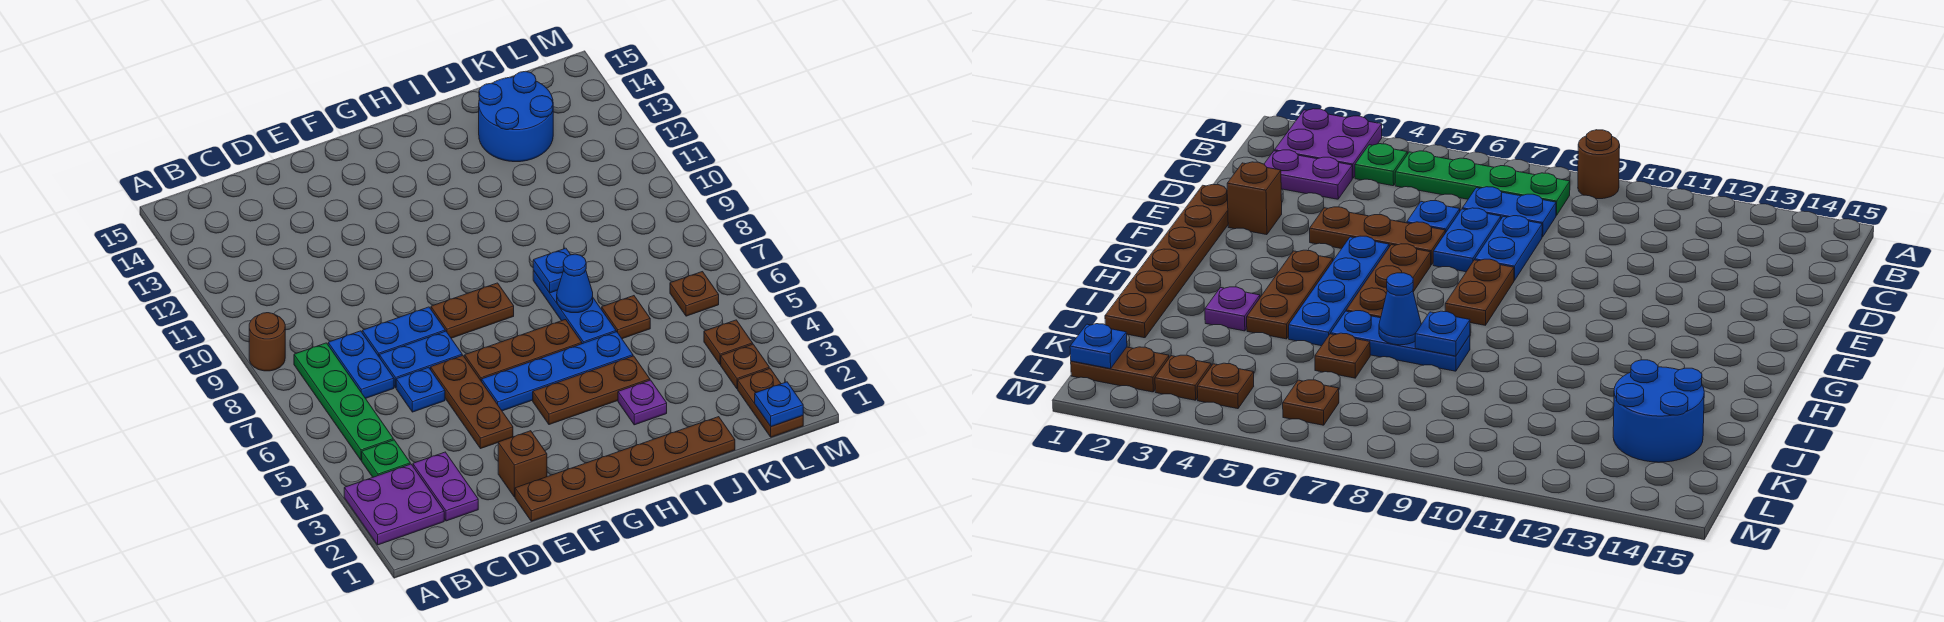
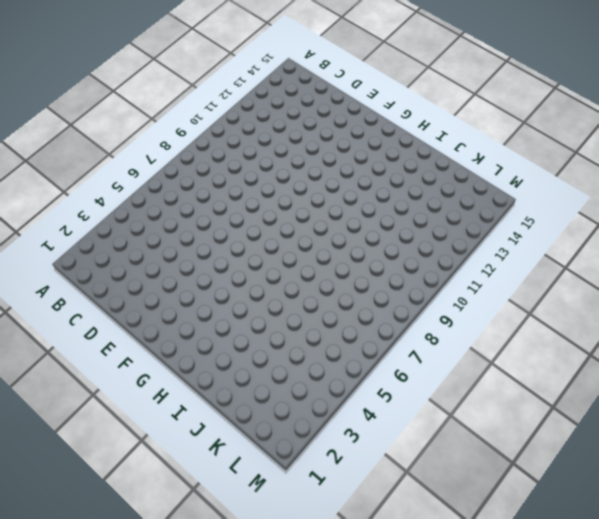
none -> purple plate A2:B3 level 1
none -> brown round brick A9 level 1
none -> green plate B4 level 1

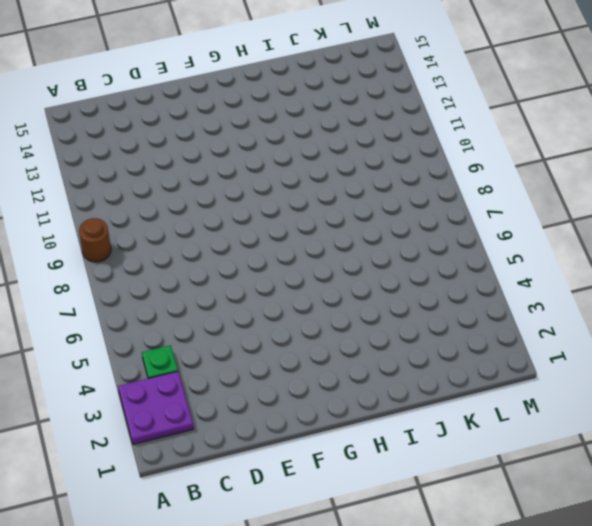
none -> green plate B5:B8 level 1
none -> purple plate C2:C3 level 1
none -> blue plate C7:C8 level 1

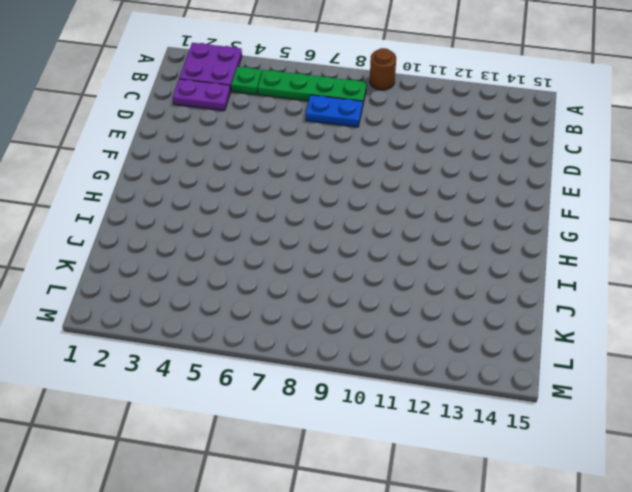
none -> blue plate D6 level 1
none -> blue plate D7:E7 level 1
none -> blue plate D8:E8 level 1

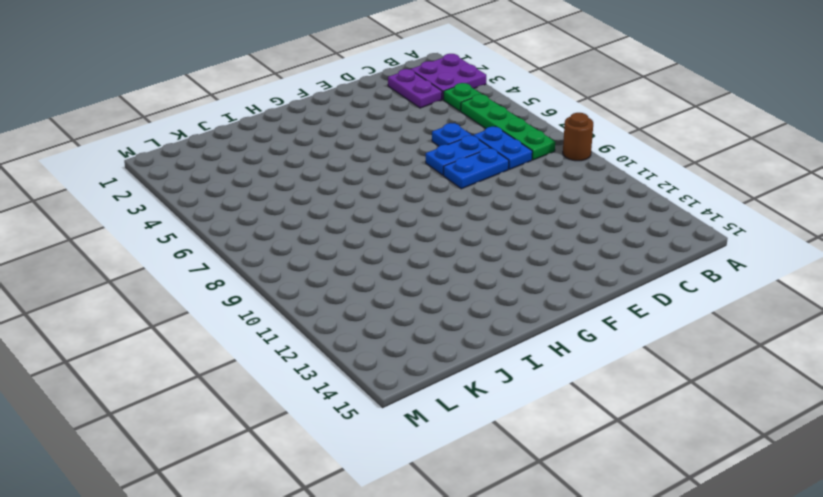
none -> brown plate E1:J1 level 1
none -> brown brick E2 level 1
none -> brown plate E4:E6 level 1

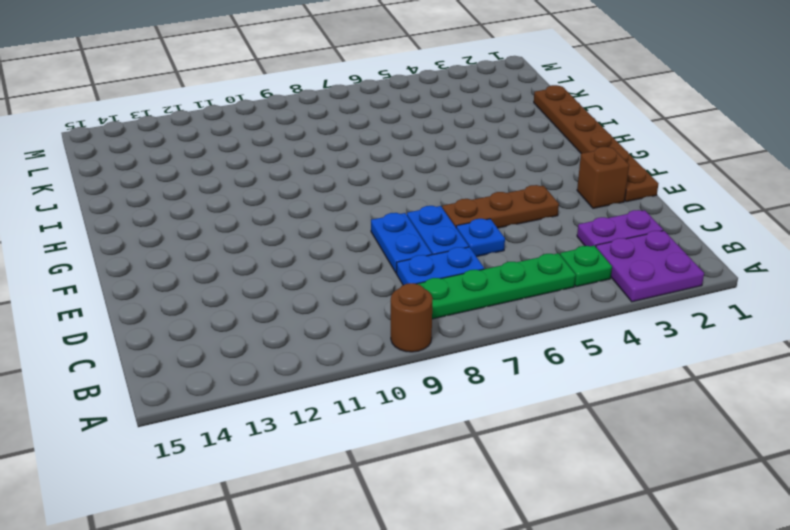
none -> blue plate F5:I5 level 1
none -> brown plate F6:H6 level 1
none -> brown plate F8:G8 level 1

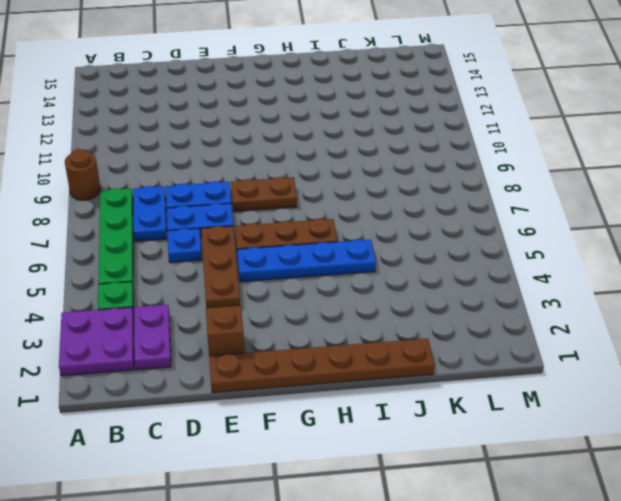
none -> brown plate G4:I4 level 1
none -> purple plate I3 level 1
none -> blue plate I6:I8 level 1

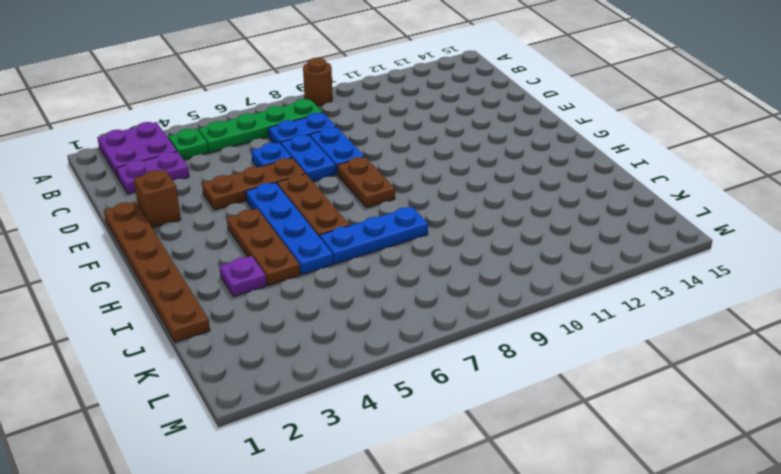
none -> brown plate J6 level 1
none -> blue round brick J13:K14 level 1
none -> brown plate L1:L2 level 1

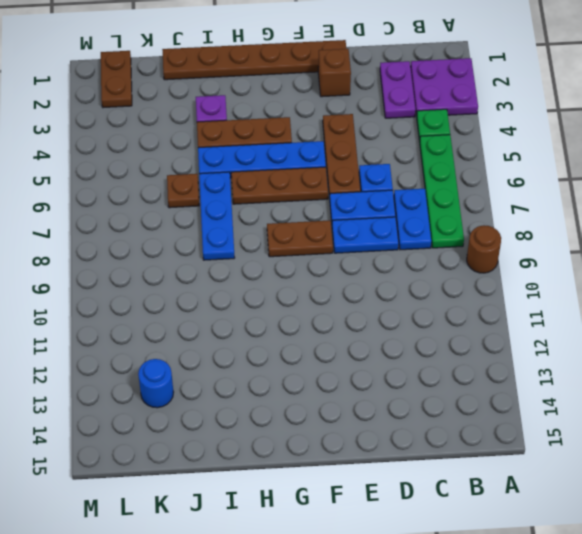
blue round brick K13 level 1 -> blue round brick J13:K14 level 1
none -> brown plate L3 level 1
none -> brown plate L4 level 1
none -> brown plate L6 level 1

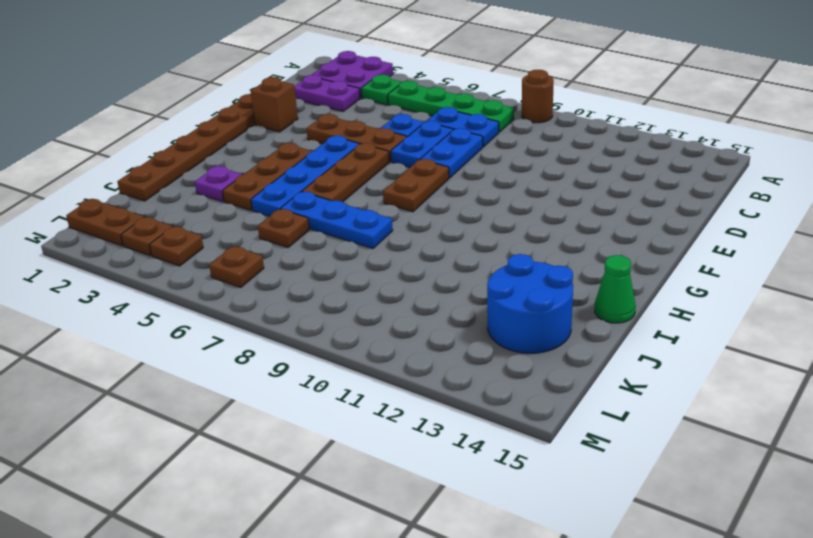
green cone I15 level 1 -> none
none -> blue cone I7 level 2
none -> blue plate I8 level 2
none -> blue plate L1 level 2

